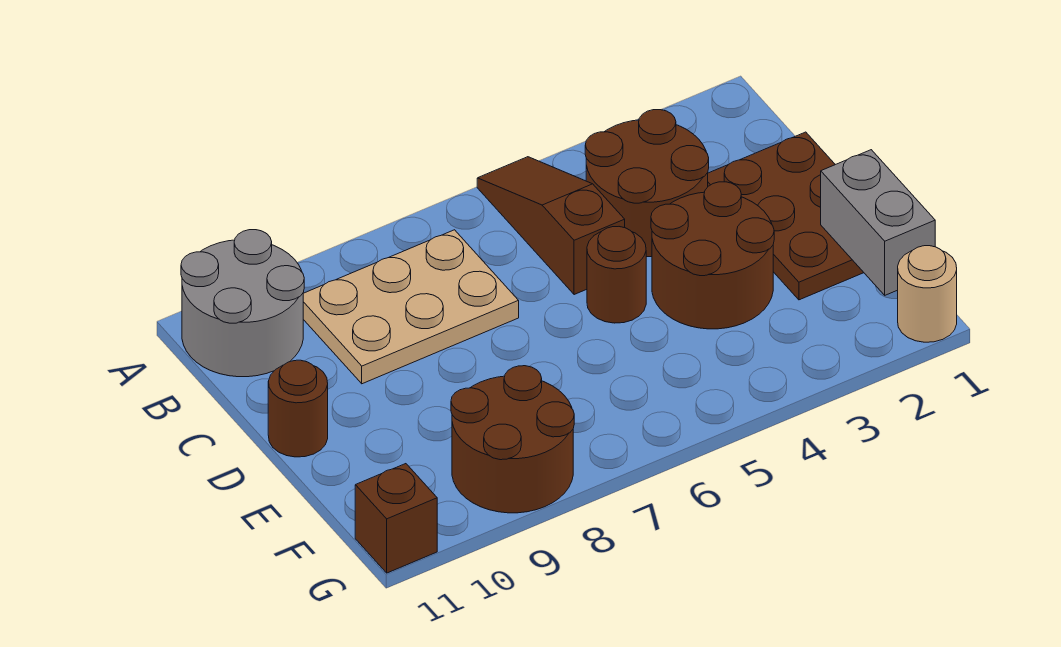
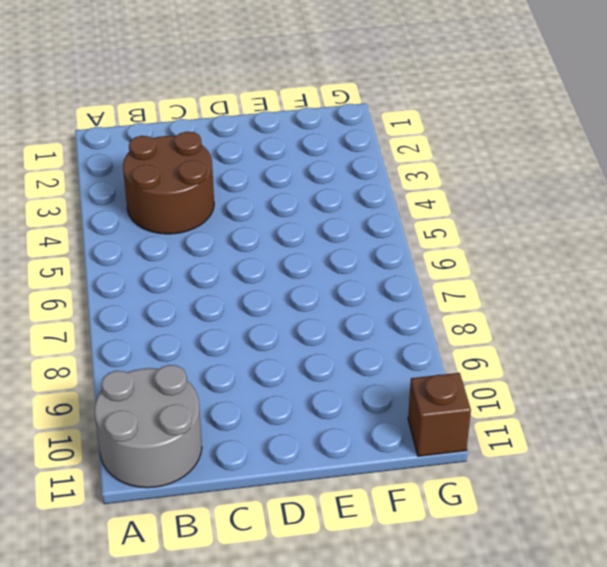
none -> brown slope A5:C5 level 1 top C
none -> tan plate B7:C9 level 1
none -> brown plate C1:E2 level 1

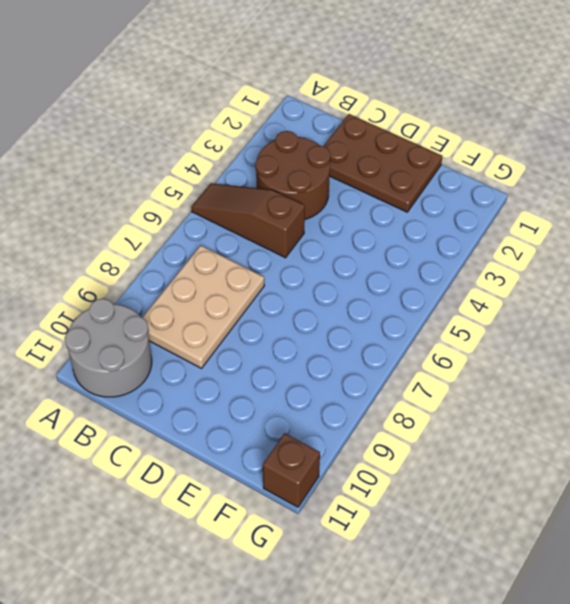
none -> brown round brick D3:E4 level 1
none -> brown round brick D5 level 1
none -> brown round brick D11 level 1

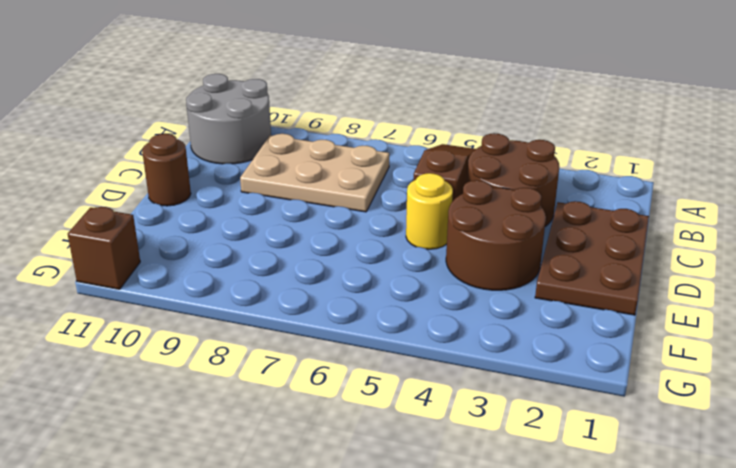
yellow round brick D5 level 1 -> brown round brick D5 level 1
none -> brown round brick F8:G9 level 1
none -> tan round brick G1 level 1
none -> grey brick E1:F1 level 2

